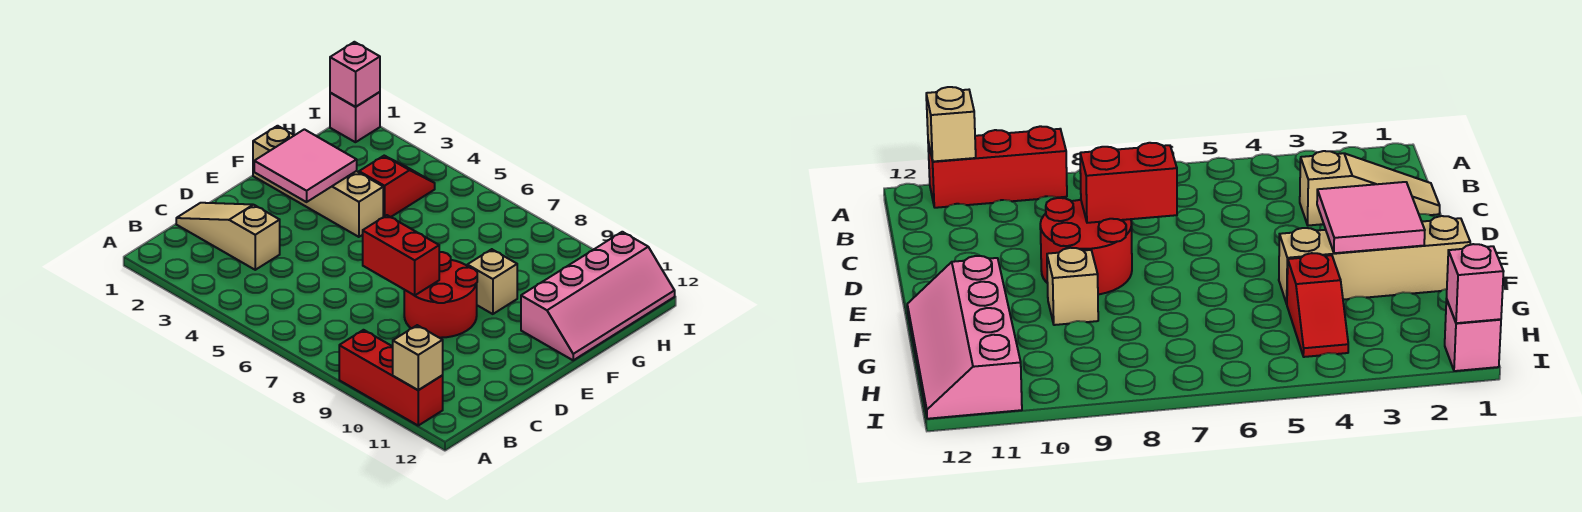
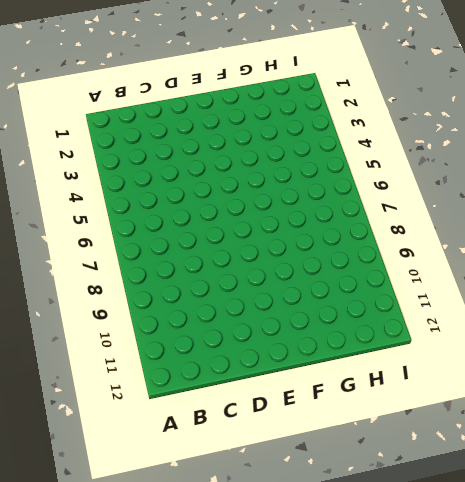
none -> red brick A9:A11 level 1
none -> tan slope C1:C3 level 1 top 3
none -> red round brick D8:E9 level 1

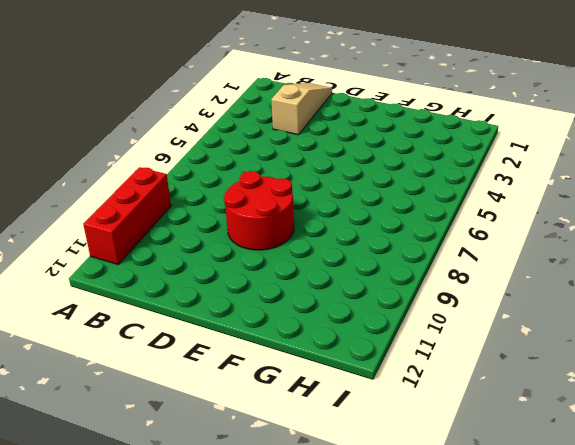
none -> tan brick F1:F4 level 1
none -> tan brick F9 level 1
none -> pink slope F11:I12 level 1 top 11

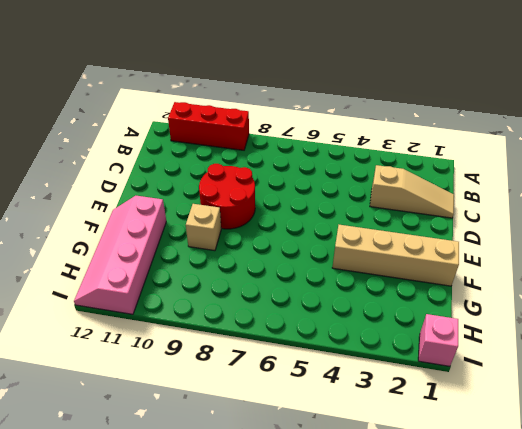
none -> red slope G4:H4 level 1 top G
none -> tan brick A11 level 2
none -> red brick D7:D8 level 2

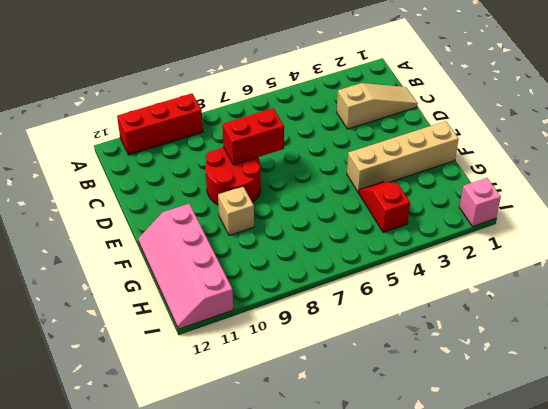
red slope G4:H4 level 1 top H -> red slope G4:H4 level 1 top G
none -> tan brick A11 level 2
none -> pink tile E2:F3 level 2
none -> pink brick I1 level 2

